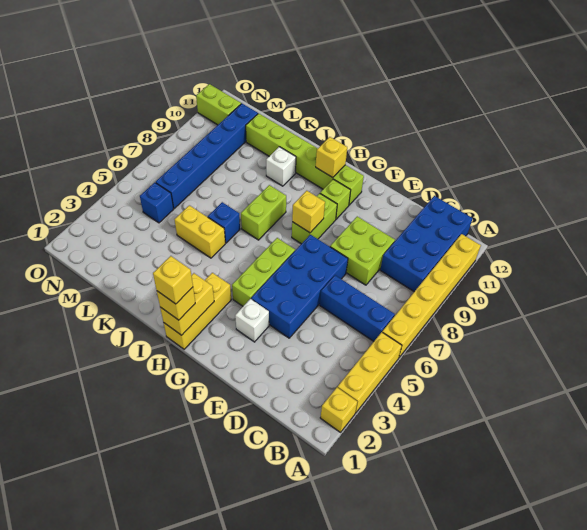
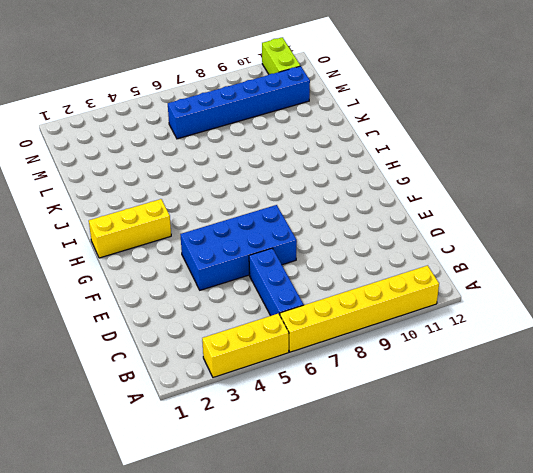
none -> yellow brick A2 level 1
none -> blue brick B9:C12 level 1
none -> lime brick D8:E9 level 1

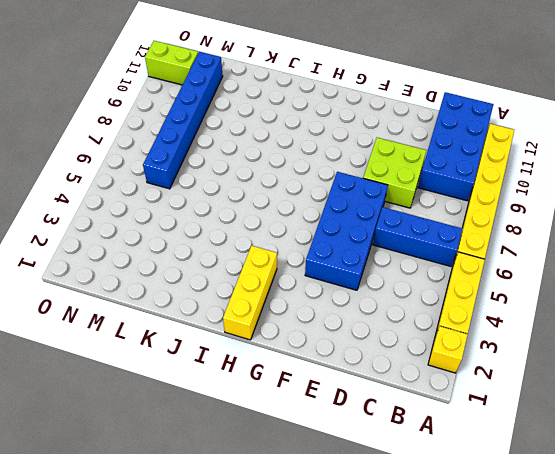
none -> white brick F3 level 1
none -> lime brick G4:G6 level 1
none -> lime brick G8:G9 level 1

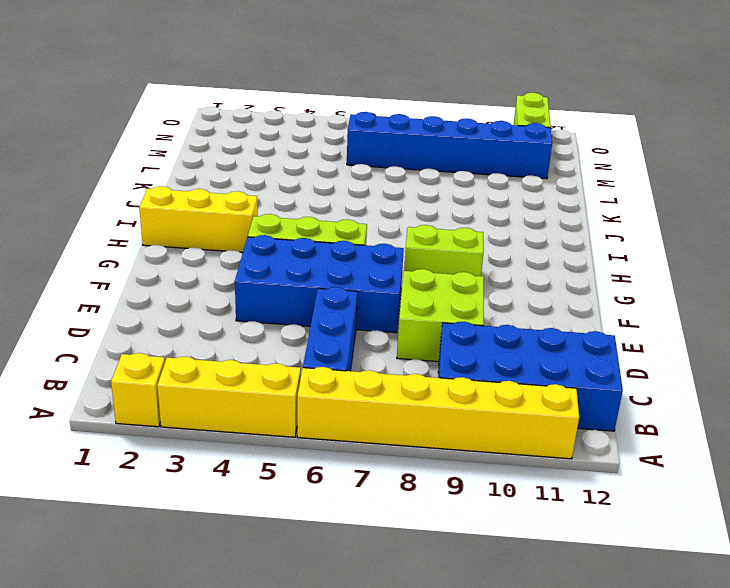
none -> white brick F3 level 1
none -> lime brick G10 level 1
none -> lime brick G11:L11 level 1

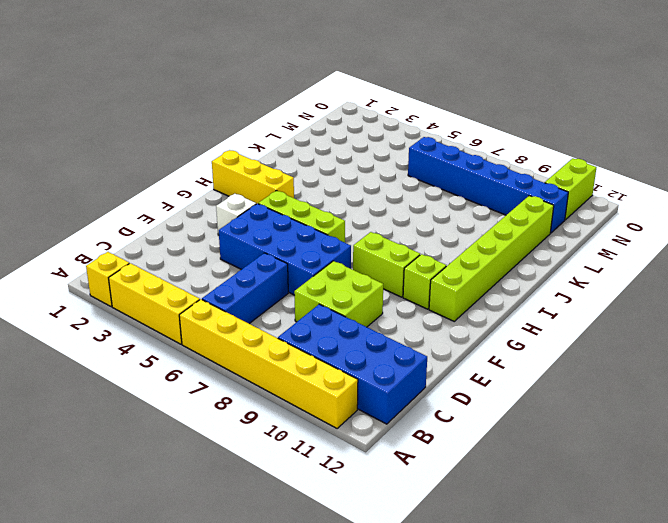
none -> lime brick I7:I8 level 1
none -> yellow brick J5:K5 level 1
none -> blue brick J6 level 1

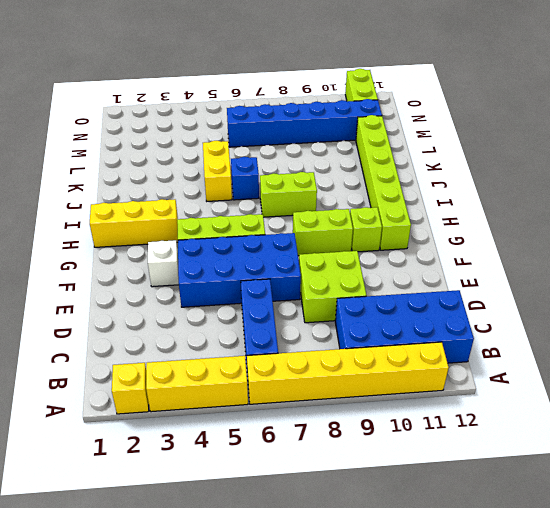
none -> white brick J10 level 1
none -> blue brick M5 level 1
none -> yellow brick G8 level 2

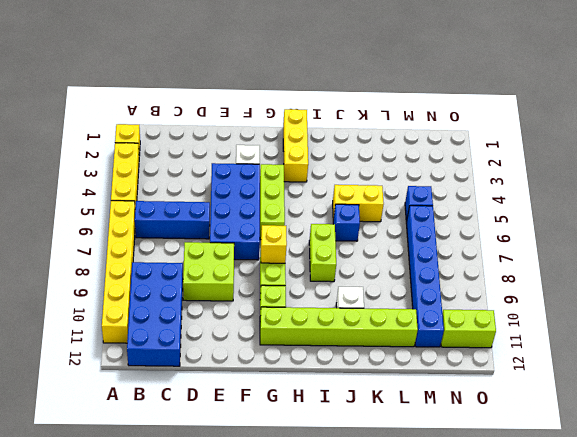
none -> yellow brick H1:H2 level 2
none -> yellow brick H11 level 2
none -> yellow brick H1 level 3

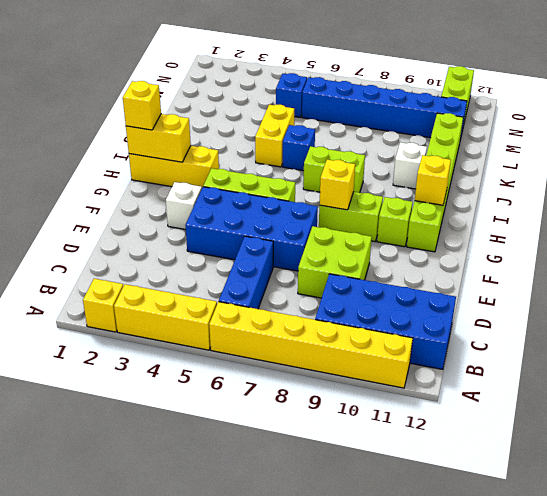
none -> yellow brick H1 level 4

